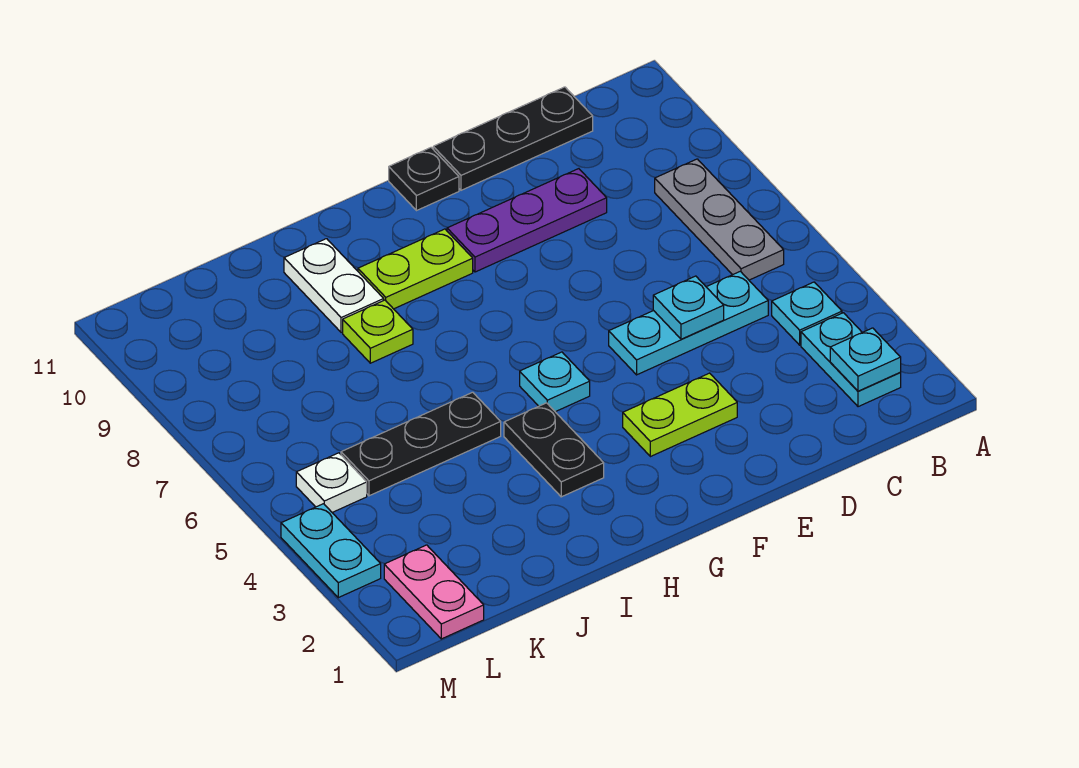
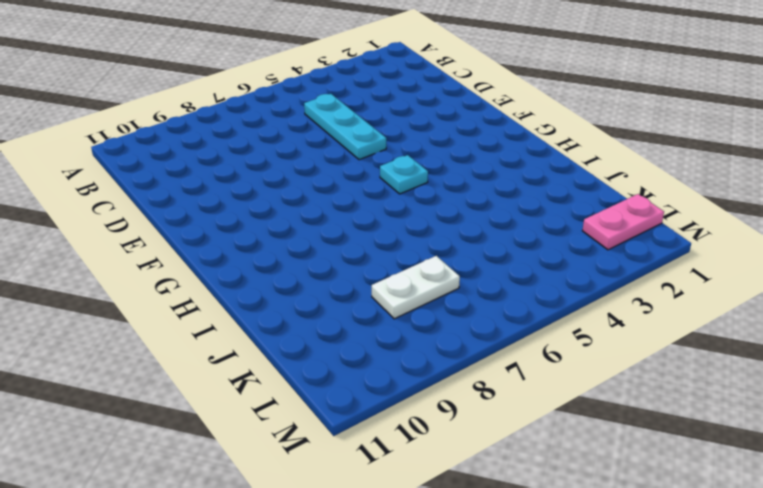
white plate K7:K8 level 1 -> white plate I9:I10 level 1
none -> cyan plate B2:B3 level 1
none -> cyan plate B4 level 1
none -> grey plate B6:B8 level 1

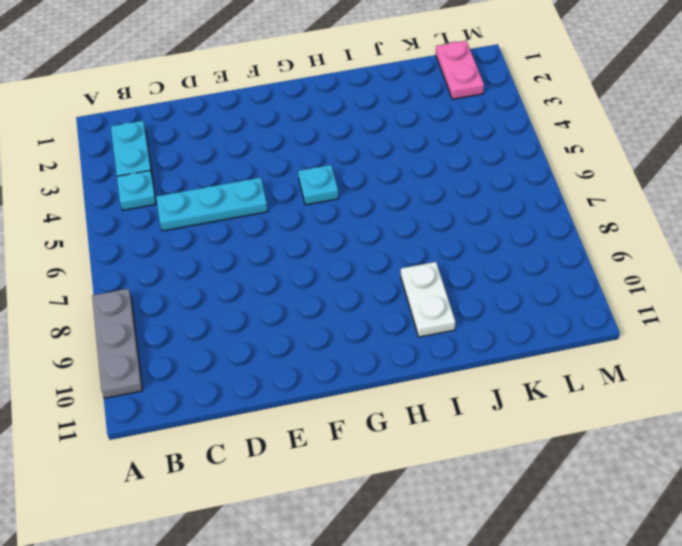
grey plate A8:A10 level 1 -> grey plate B6:B8 level 1
none -> black plate C11:E11 level 1
none -> purple plate D9:F9 level 1
none -> lime plate E3:F3 level 1

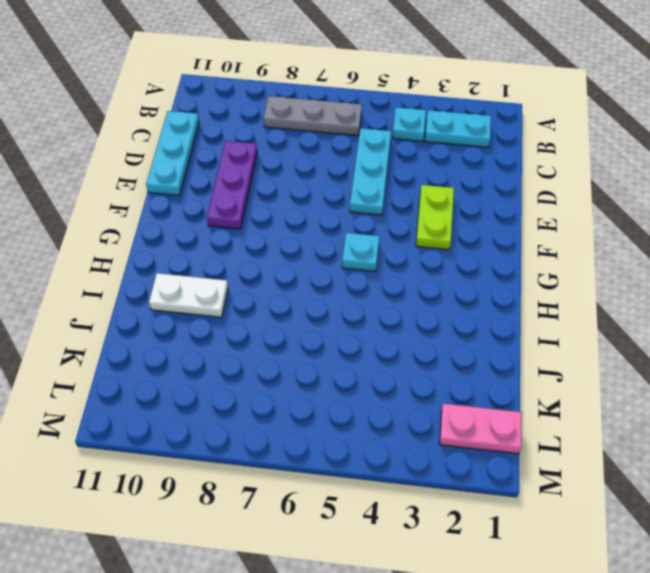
cyan plate C11:E11 level 1 -> black plate C11:E11 level 1
none -> black plate F11 level 1
none -> lime plate G9:H9 level 1
none -> black plate H3:H4 level 1

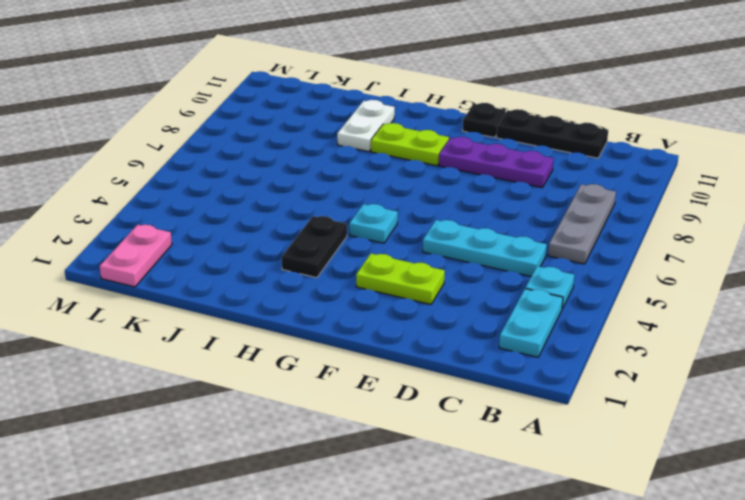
none -> black plate I5:K5 level 1
none -> lime plate I8 level 1
none -> white plate L5 level 1

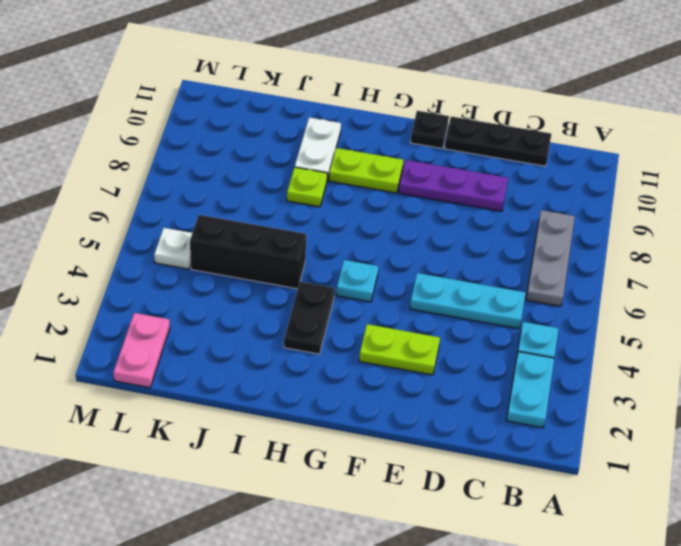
black brick I5:K5 level 1 -> black plate I5:K5 level 1
none -> cyan plate M3:M4 level 1
none -> cyan plate B2 level 2
none -> cyan plate D5 level 2

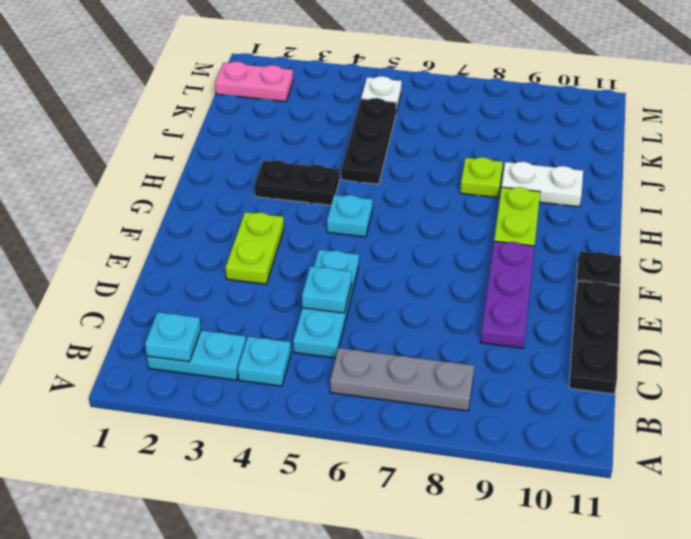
none -> cyan plate M3:M4 level 1

